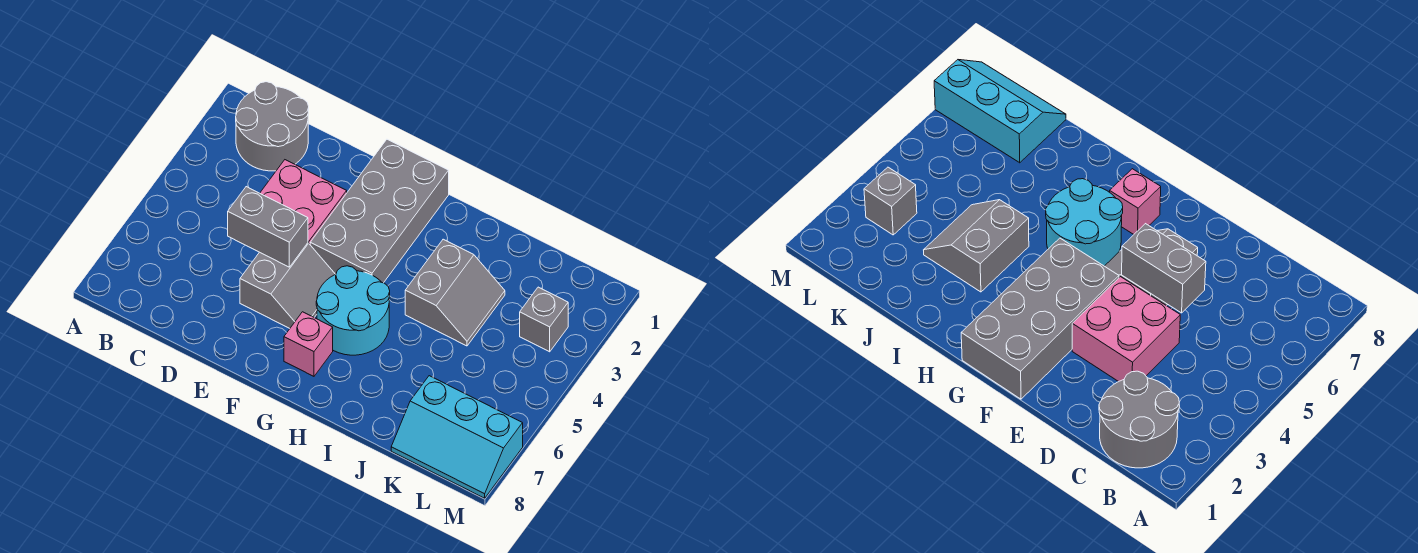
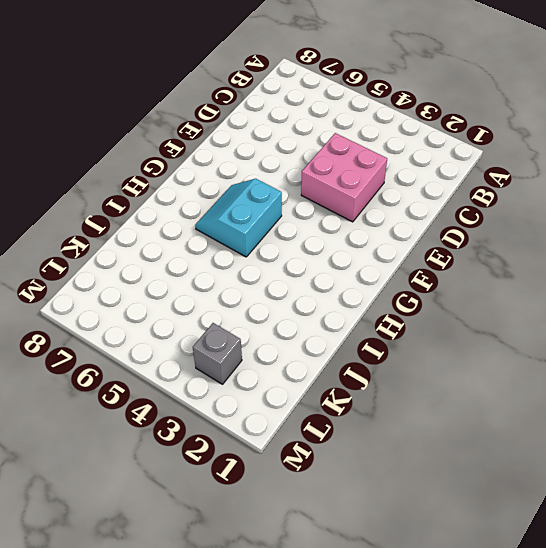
cyan slope G5:H6 level 1 top 5 -> cyan round brick G5:H6 level 1
none -> grey round brick B1:C2 level 1
none -> grey slope E5:F6 level 1 top E

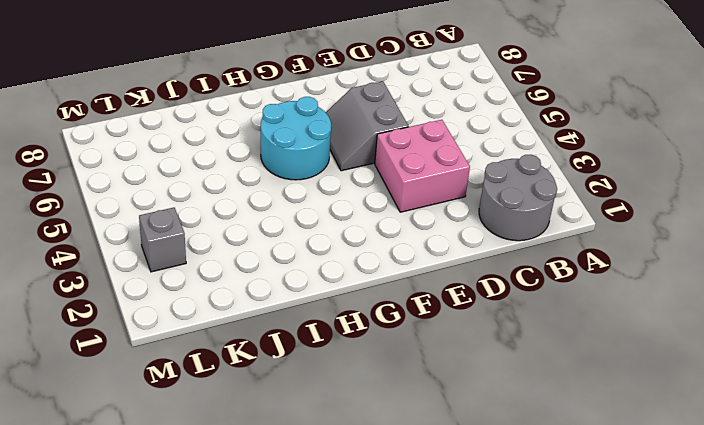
none -> grey brick F1:G4 level 1
none -> pink brick G7 level 1

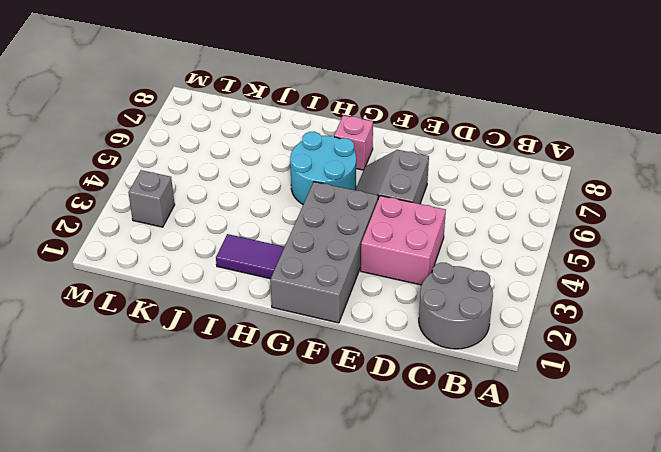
purple tile H2:I2 level 1 -> none
none -> grey slope I3:J4 level 1 top I
none -> cyan slope K7:M8 level 1 top 7

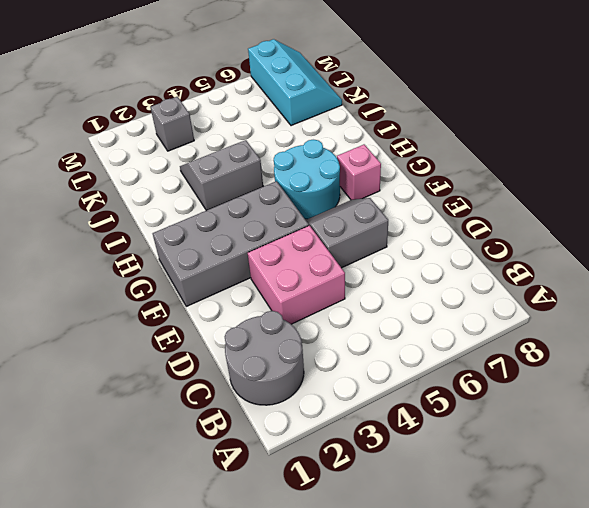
none -> grey brick D5:E5 level 2

